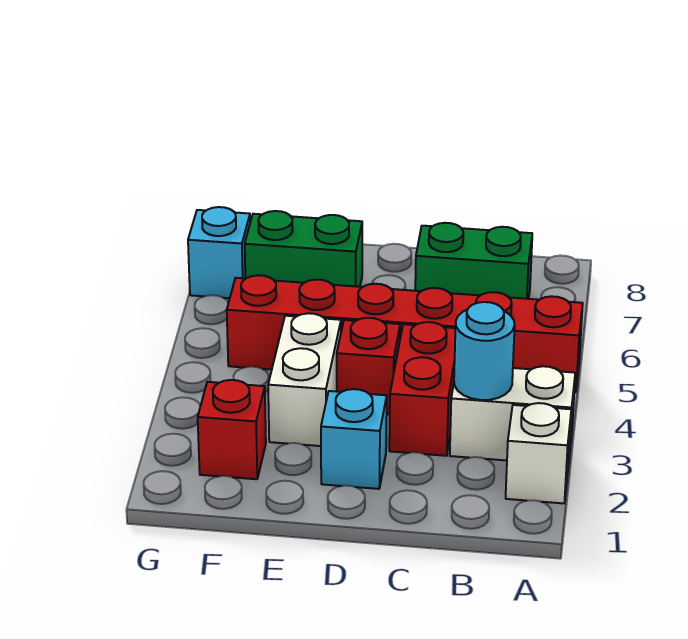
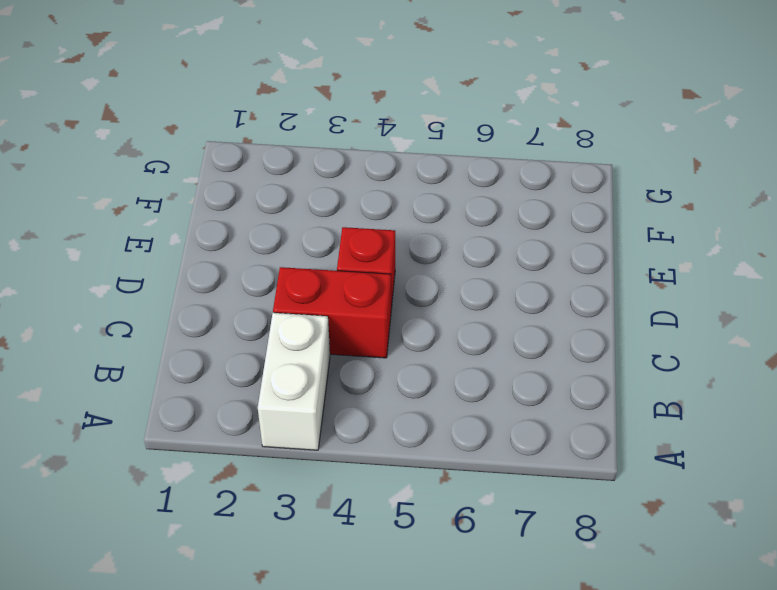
none -> white brick A2 level 1
none -> red brick A5:F5 level 1
none -> green brick B7:C7 level 1

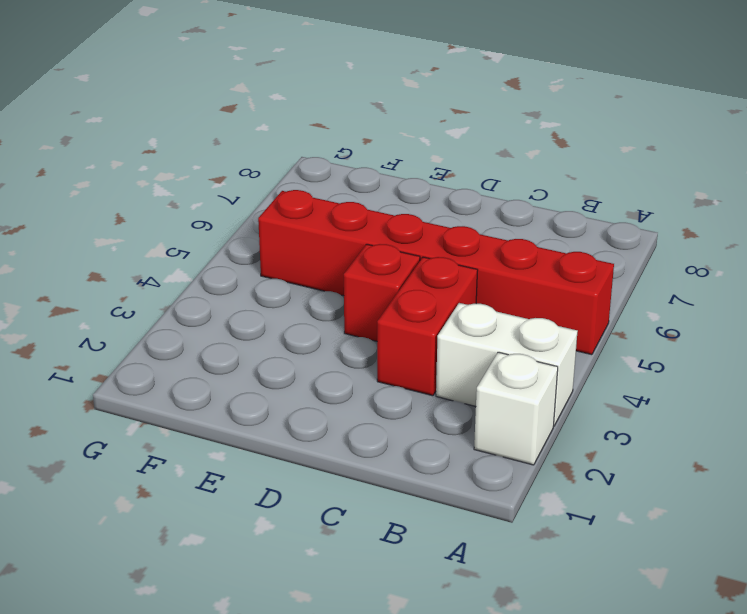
none -> green brick B7:C7 level 1
none -> cyan brick D2 level 1
none -> white brick E3:E4 level 1

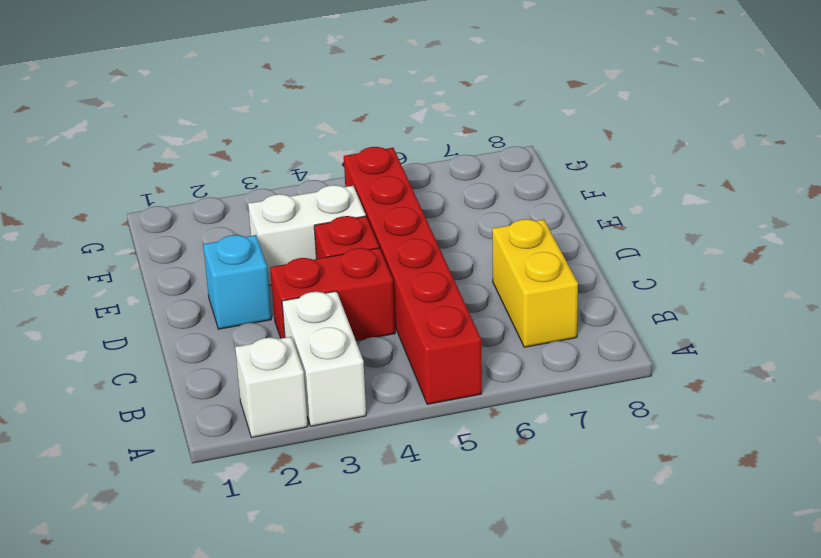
yellow brick B7:C7 level 1 -> green brick B7:C7 level 1
none -> green brick E7:F7 level 1
none -> red brick F2 level 1
none -> cyan brick G7 level 1

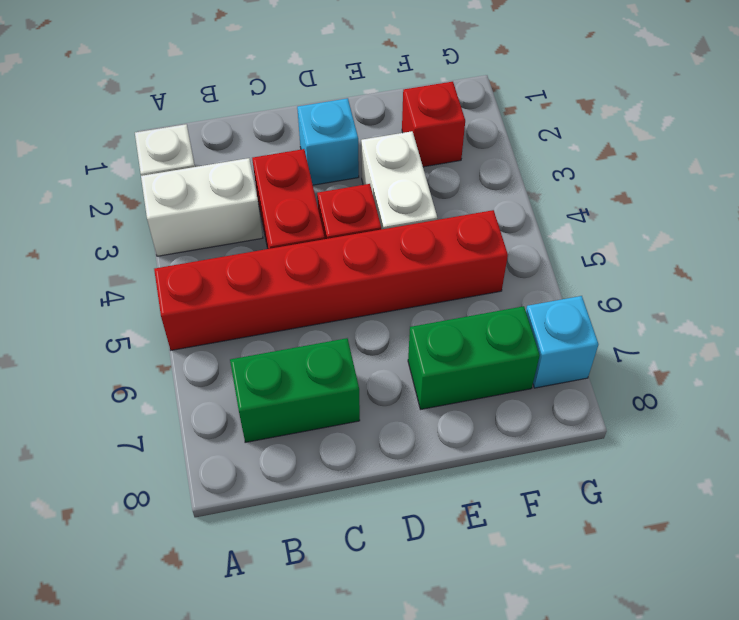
none -> cyan round brick B3 level 2

